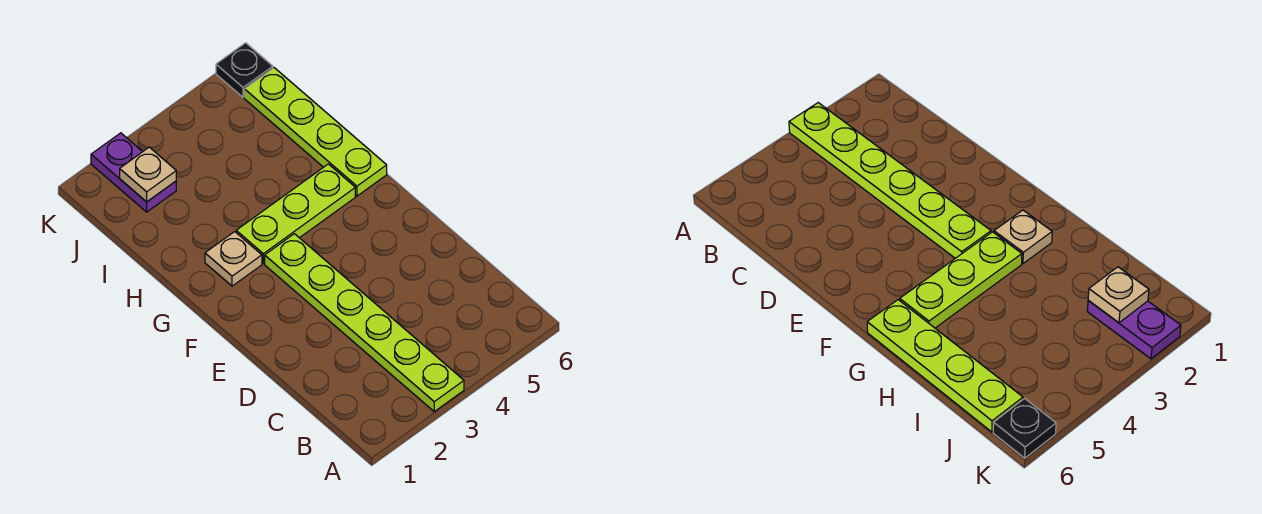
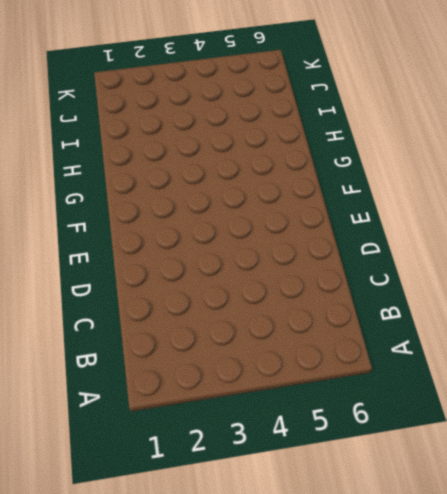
none -> lime plate A3:F3 level 1
none -> tan plate G2 level 1

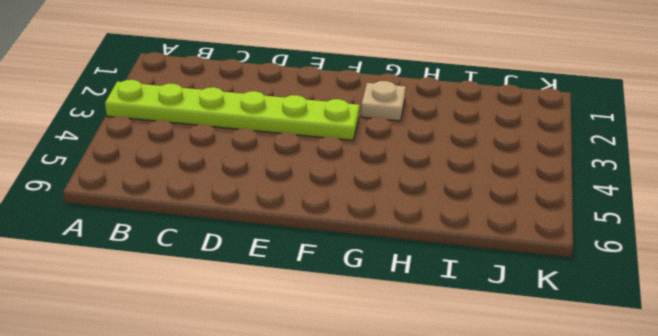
none -> lime plate G3:G5 level 1
none -> lime plate G6:J6 level 1

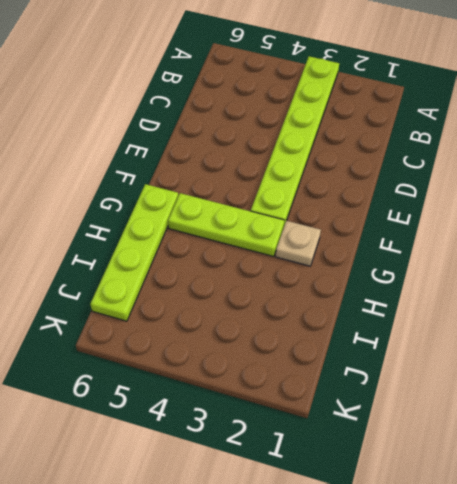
none -> purple plate J2:K2 level 1
none -> black plate K6 level 1

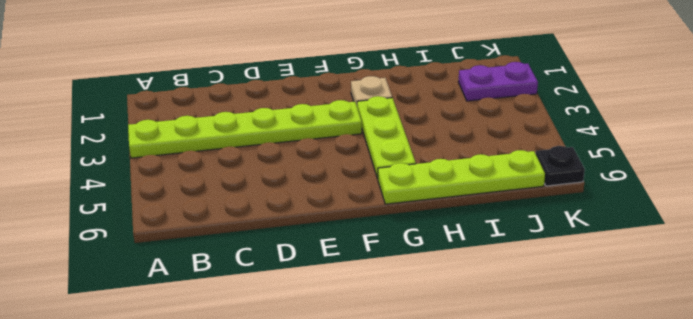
none -> tan plate J2 level 2

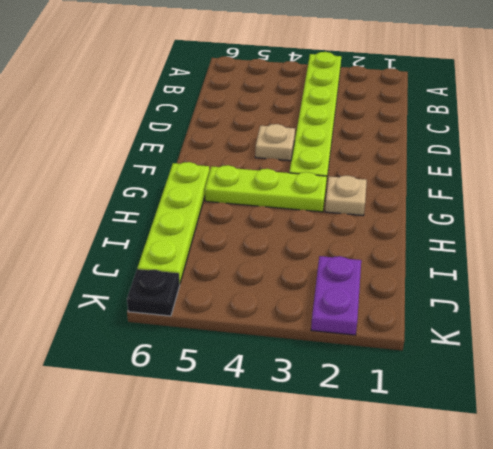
tan plate E4 level 1 -> tan plate J2 level 2

